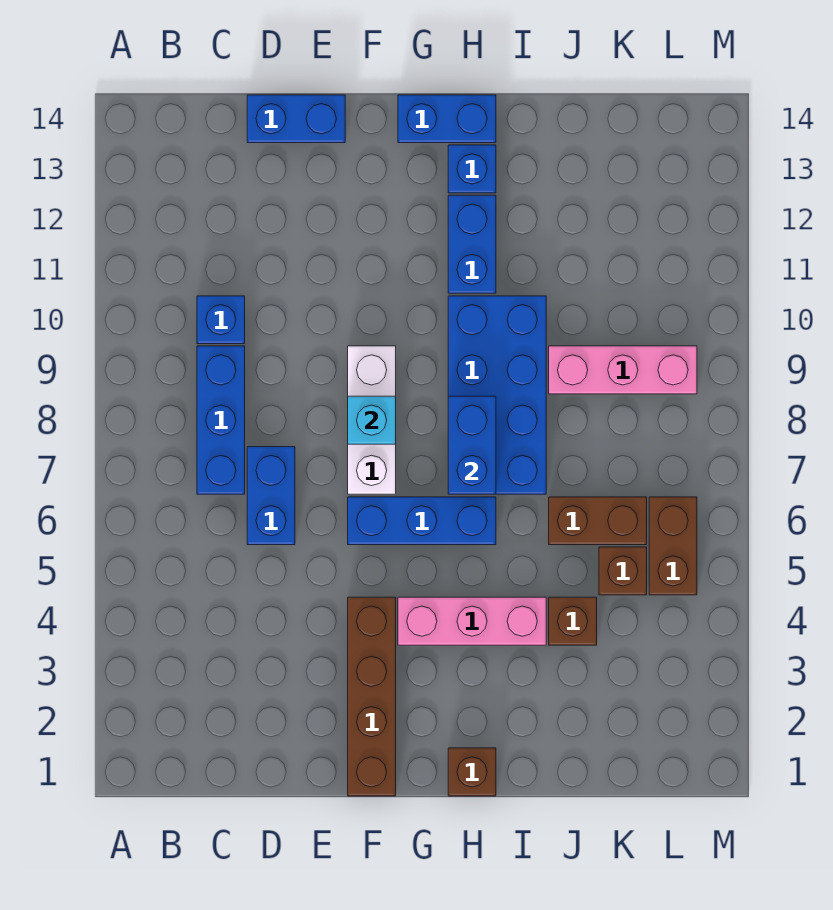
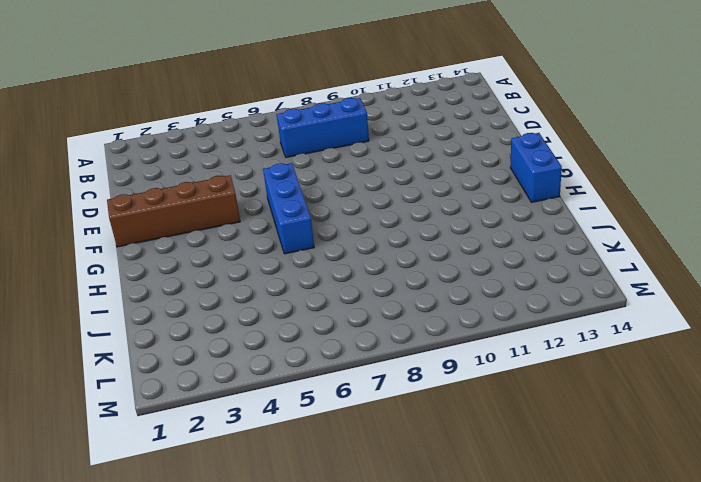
none -> blue brick C10 level 1
none -> blue brick D6:D7 level 1
none -> blue brick D14:E14 level 1

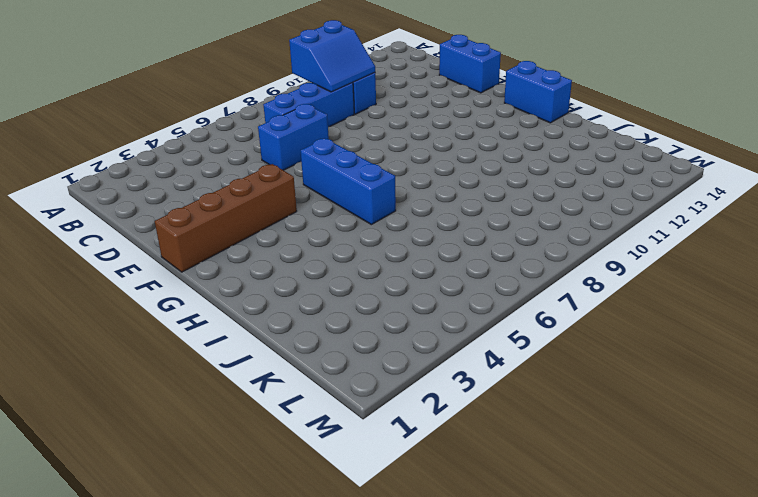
blue slope B9:C10 level 2 top B -> none
none -> white brick F7:F9 level 1
none -> pink brick G4:I4 level 1
none -> brown brick H1 level 1

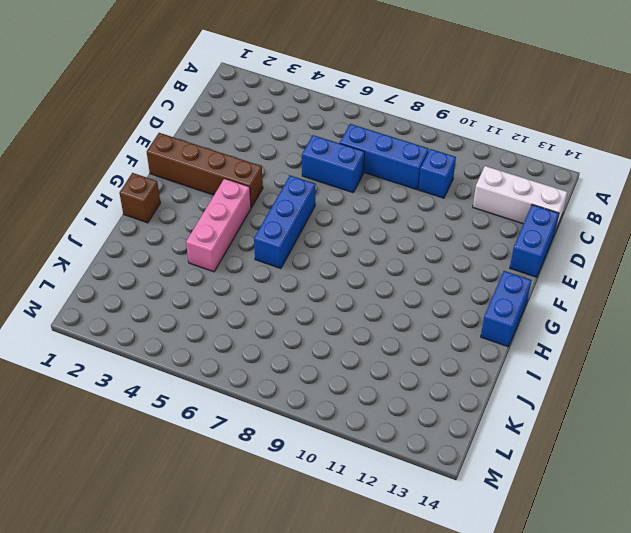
white brick C12:C14 level 1 -> white brick F7:F9 level 1
none -> blue brick H7:I10 level 1
none -> blue brick H11:H12 level 1
none -> blue brick H13 level 1

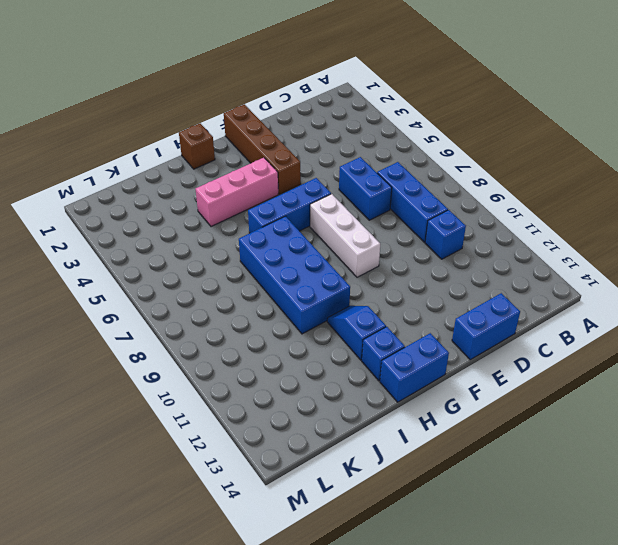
blue slope H11:H12 level 1 top 12 -> blue brick H11:H12 level 1
none -> brown brick J4 level 1
none -> brown brick J6:K6 level 1
none -> pink brick J9:L9 level 1

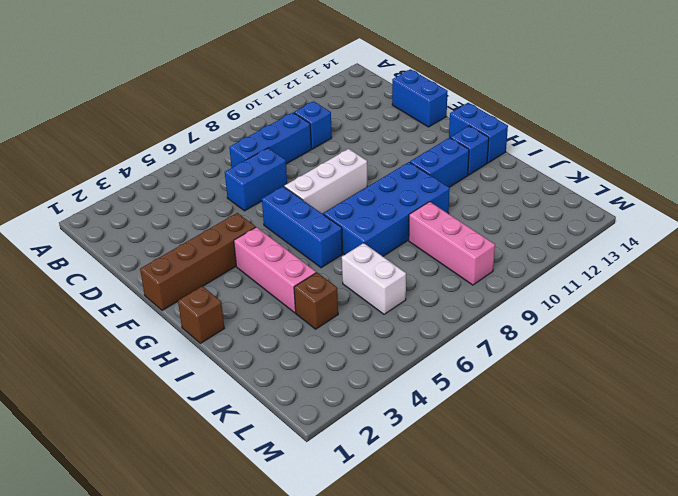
white brick J6:K6 level 1 -> brown brick J6:K6 level 1
none -> brown brick K5 level 1
none -> brown brick L5:L6 level 1
none -> cyan brick F8 level 2

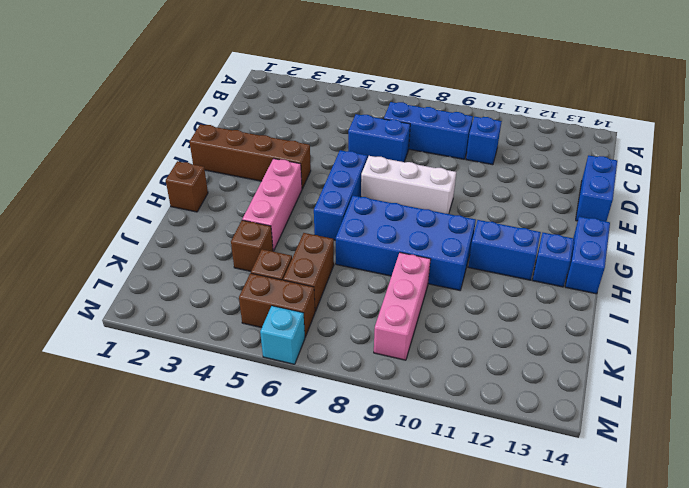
cyan brick M6 level 1 -> cyan brick F8 level 2
none -> blue brick H7:H8 level 2

